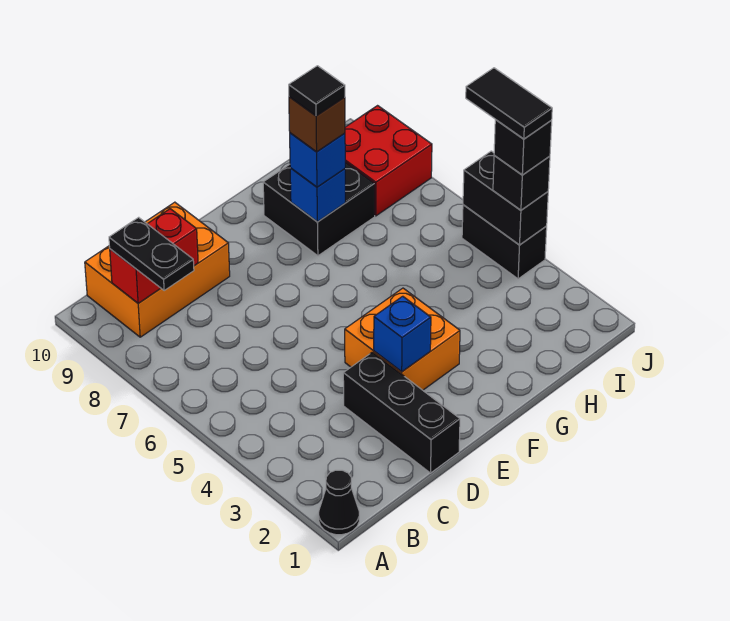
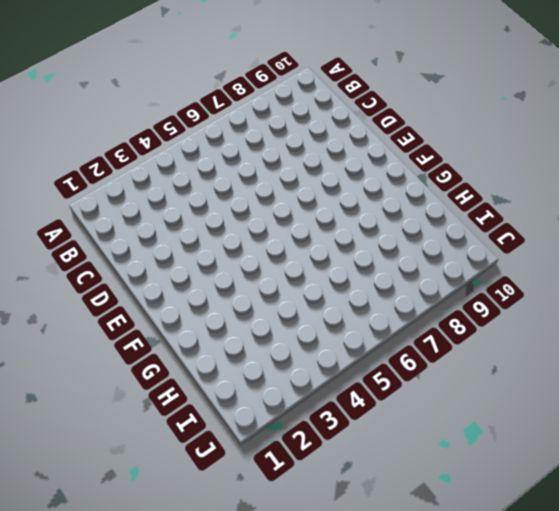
none -> black cone A1 level 1
none -> orange brick B9:D10 level 1
none -> black brick D1:D3 level 1

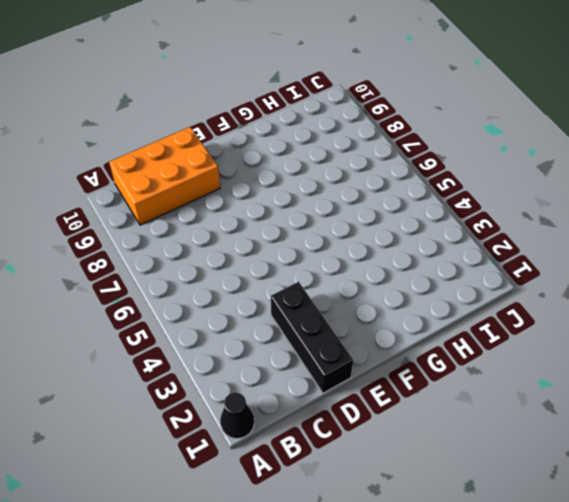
none -> orange brick E3:F4 level 1
none -> black brick G8:H9 level 1
none -> red brick I8:J9 level 1

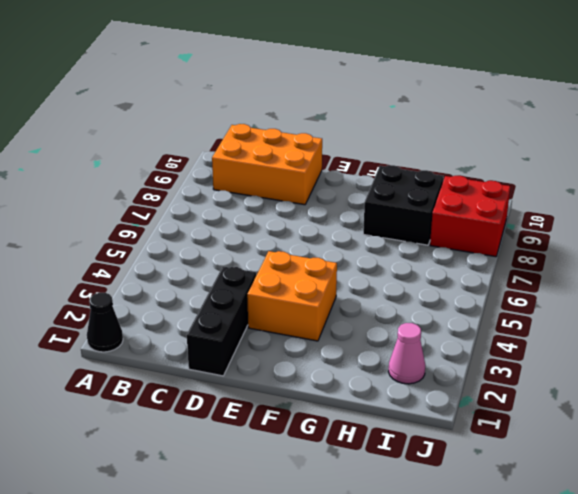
pink cone I2 level 1 -> none
none -> black brick J4:J5 level 1
none -> red brick B9:C9 level 2
none -> blue brick E3 level 2

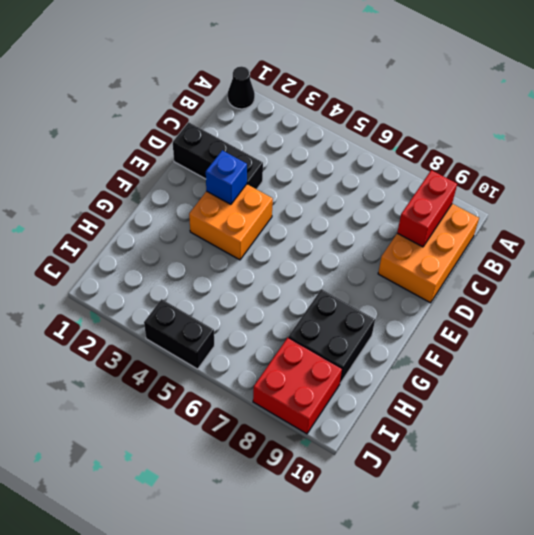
none -> blue brick G8 level 2
none -> black brick J4:J5 level 2
none -> black plate B8:B9 level 3

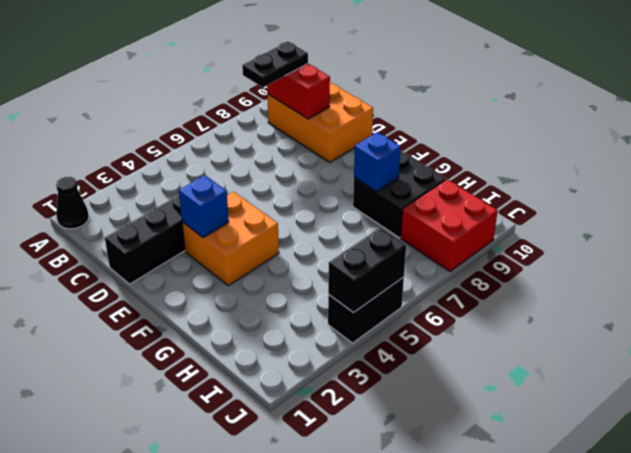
none -> blue brick G8 level 3
none -> black brick J4 level 3
none -> brown brick G8 level 4

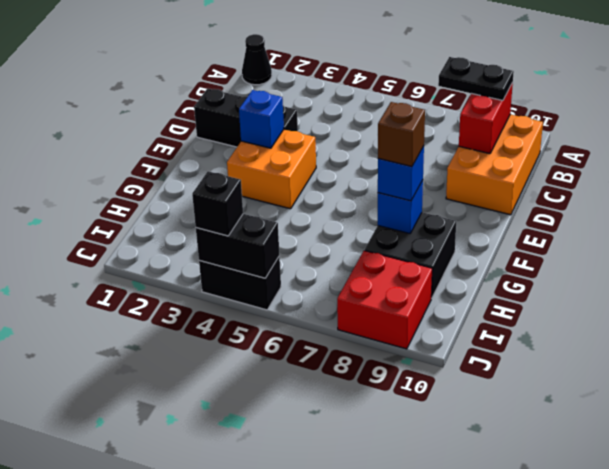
none -> black brick J4 level 4
none -> black tile G8 level 5
none -> black tile J4:J5 level 5

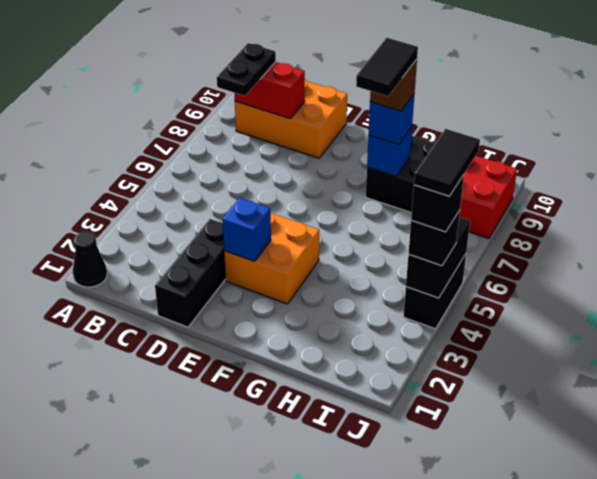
black tile G7:G8 level 5 -> black tile G8 level 5

